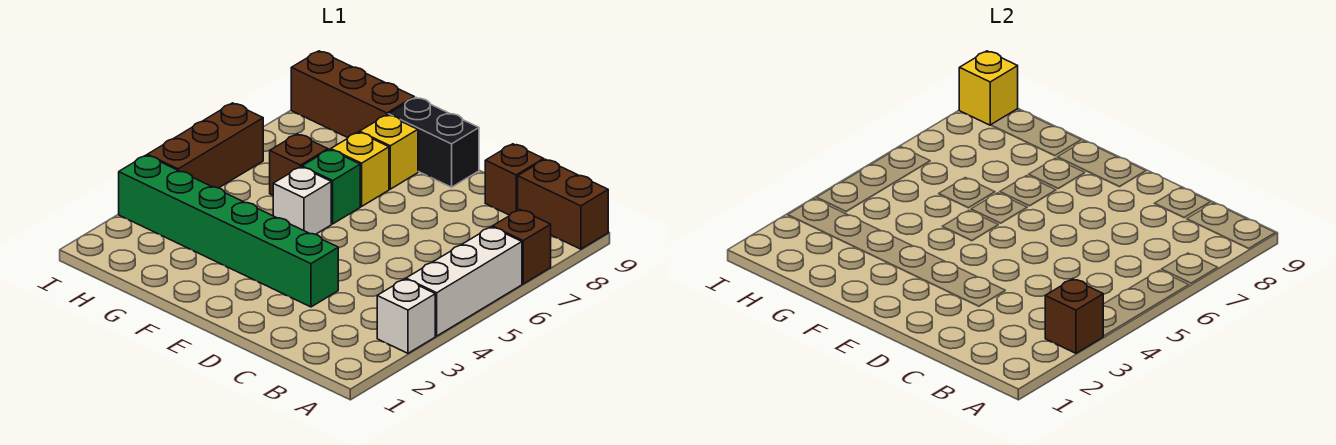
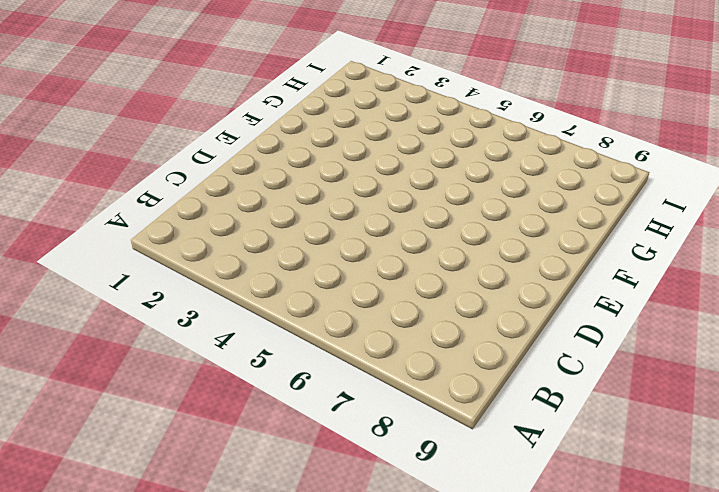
none -> white brick A3 level 1
none -> white brick A4:A6 level 1
none -> brown brick A7 level 1

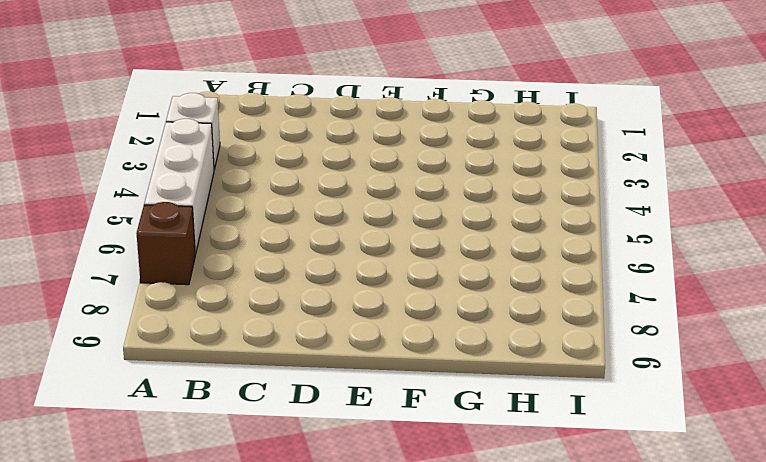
none -> brown brick A9:B9 level 1
none -> brown brick C9 level 1
none -> green brick D3:I3 level 1

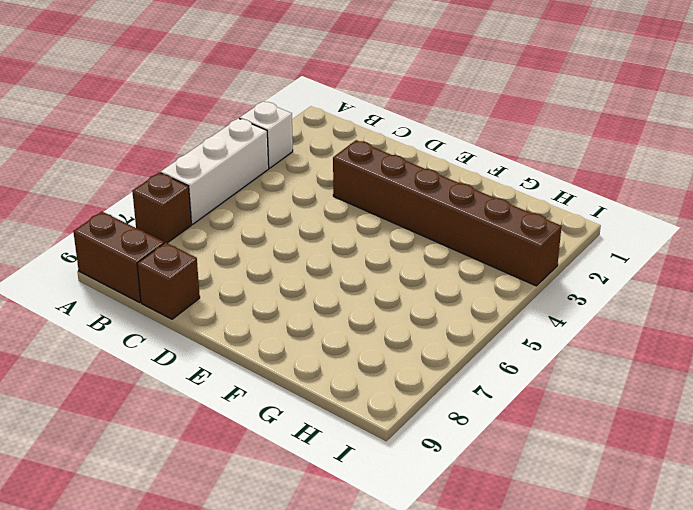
brown brick D3:I3 level 1 -> green brick D3:I3 level 1
none -> black brick E9:F9 level 1
none -> white brick F5 level 1
none -> green brick F6 level 1

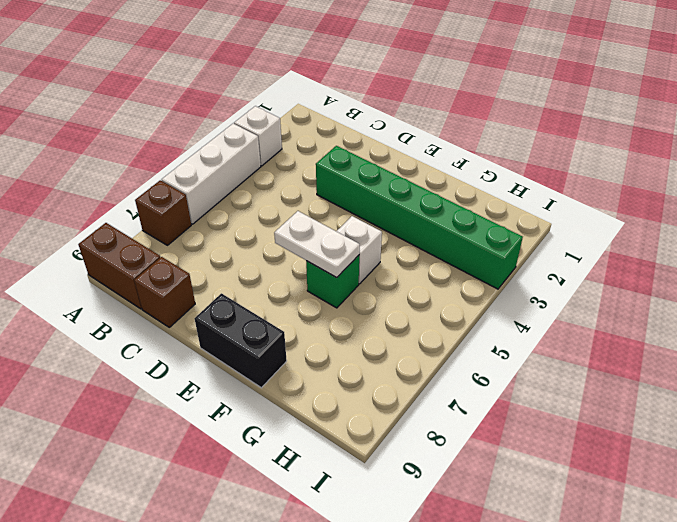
white plate E6:F6 level 2 -> none
none -> yellow brick F7 level 1
none -> yellow brick F8 level 1
none -> brown brick G6 level 1

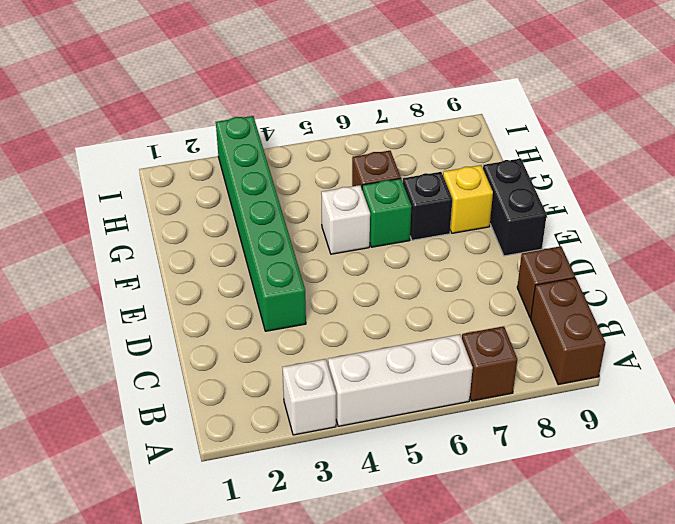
black brick F7 level 1 -> yellow brick F7 level 1
none -> brown brick G9:I9 level 1
none -> brown brick I4:I6 level 1
none -> brown brick A3 level 2

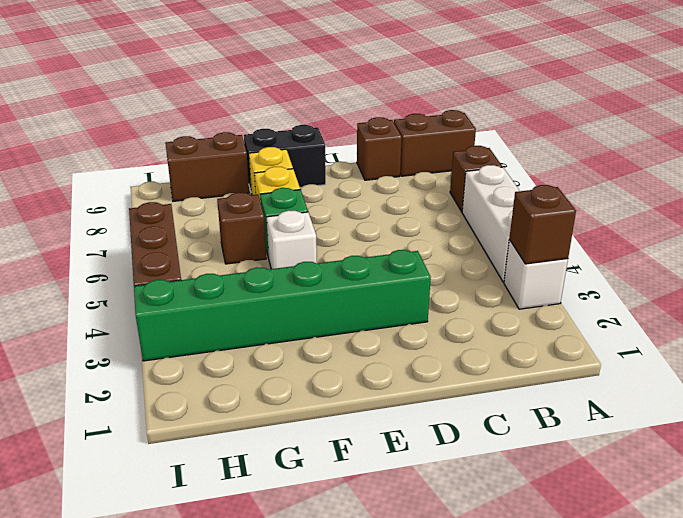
brown brick G9:H9 level 1 -> brown brick G9:I9 level 1
none -> yellow brick I9 level 2

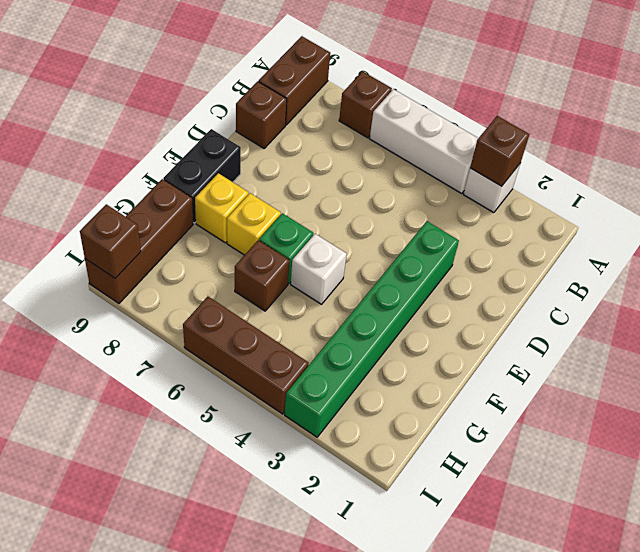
brown brick I9 level 2 -> yellow brick I9 level 2

